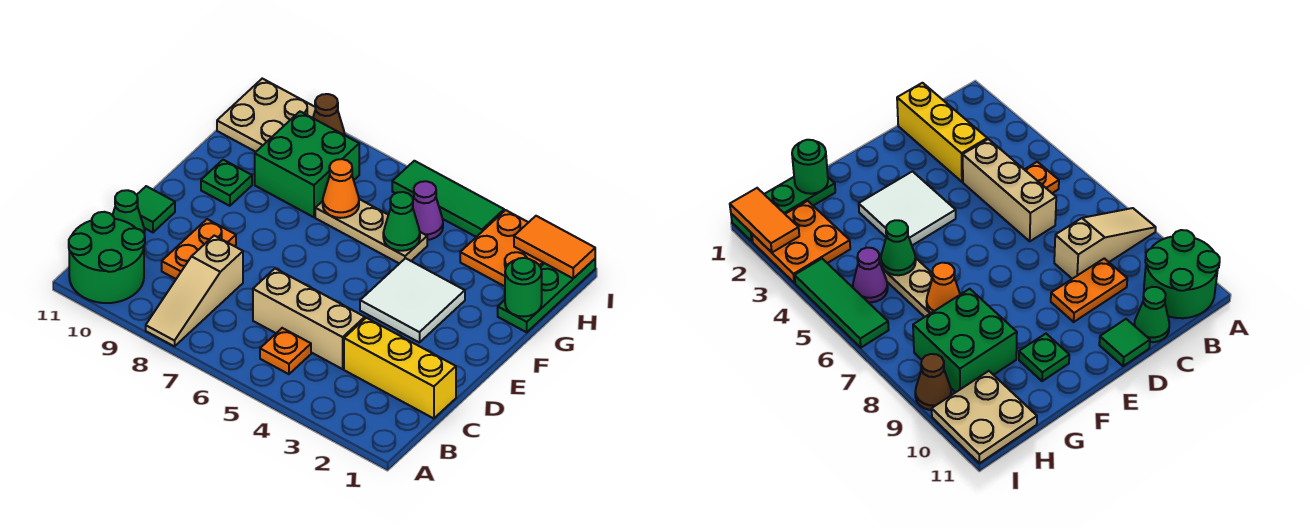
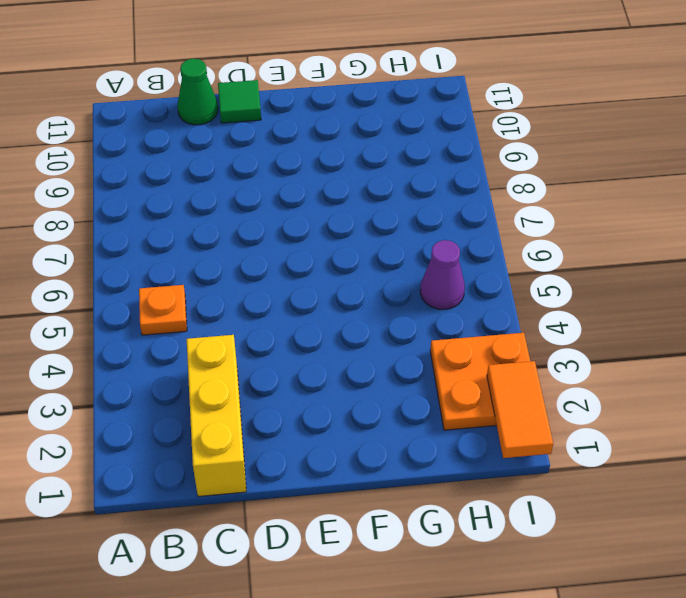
none -> tan slope A8:C8 level 1 top C
none -> green round brick A10:B11 level 1
none -> tan brick C4:C6 level 1

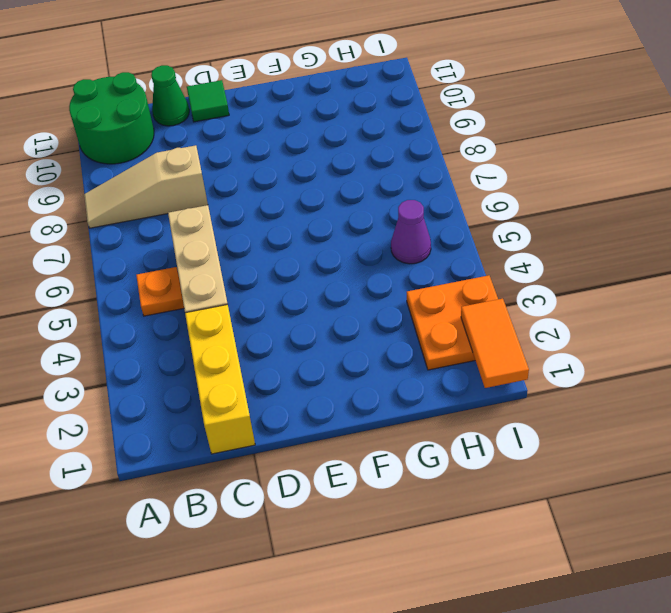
none -> orange plate C9:D9 level 1
none -> white tile E3:F4 level 1
none -> green plate F10 level 1

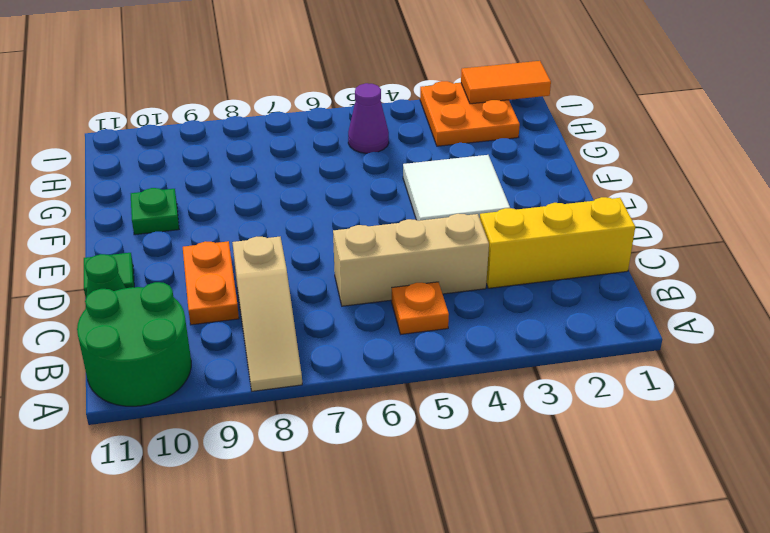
none -> green plate G1:I1 level 1
none -> tan plate G5:G7 level 1
none -> green brick G8:H9 level 1

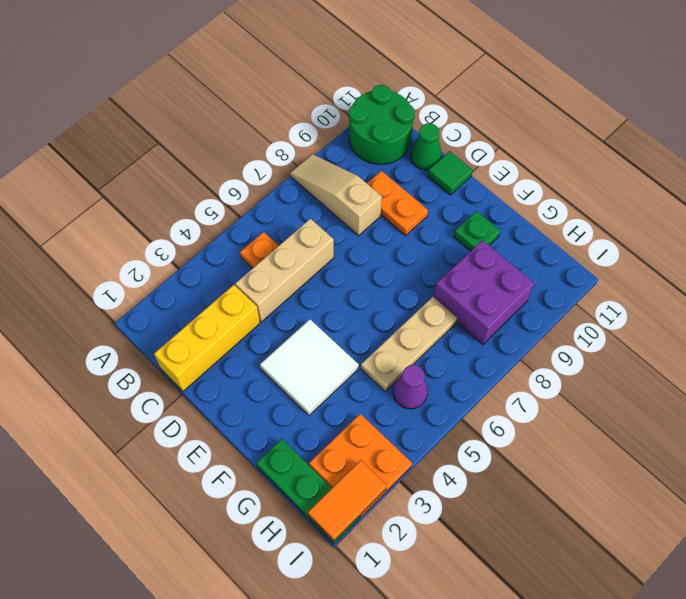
purple brick G8:H9 level 1 -> green brick G8:H9 level 1
none -> tan plate H10:I11 level 1
none -> green tile I4:I6 level 1
none -> brown cone I9 level 1

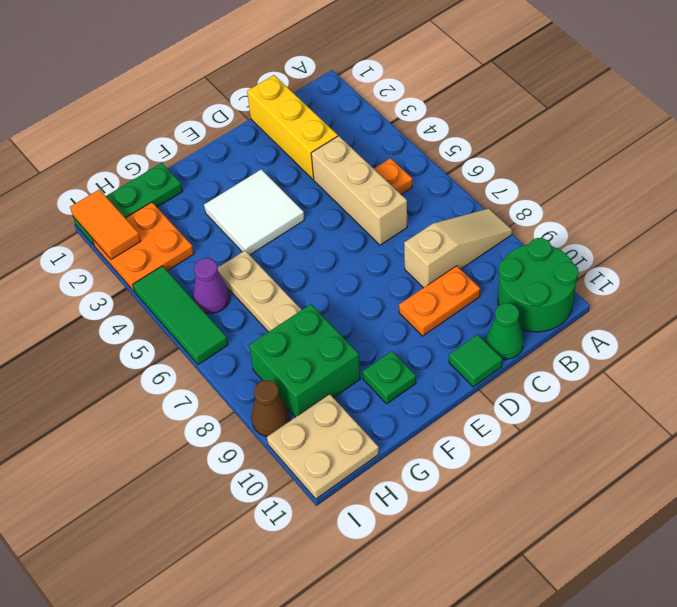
none -> green round brick G1 level 2
none -> green cone G5 level 2
none -> orange cone G7 level 2

